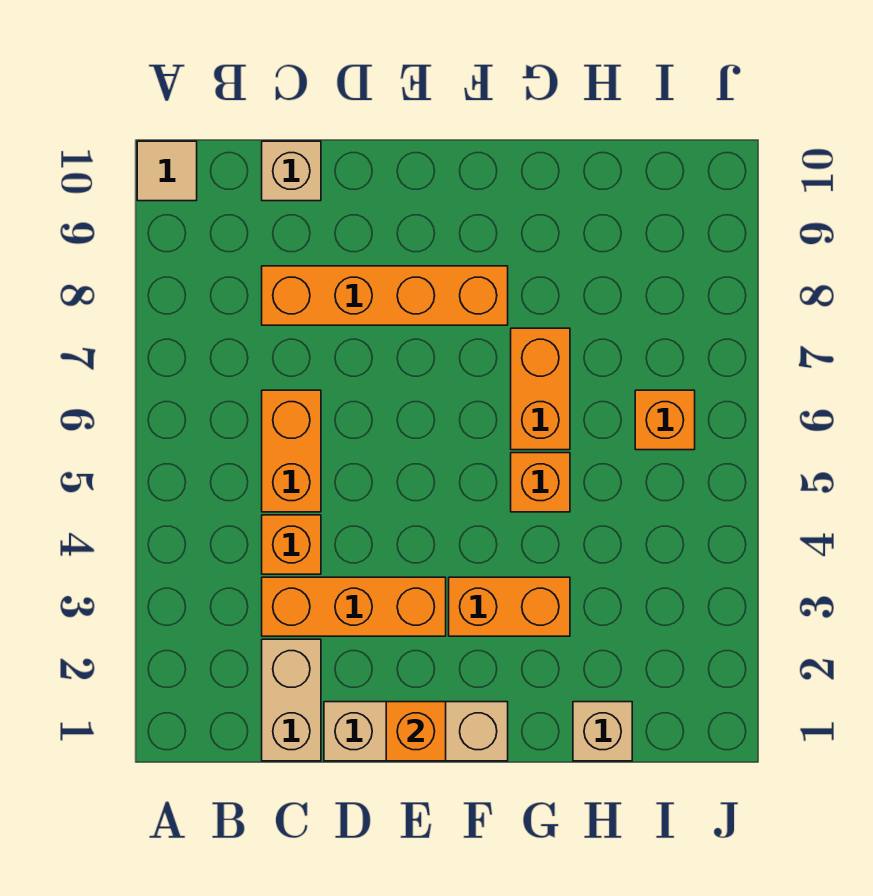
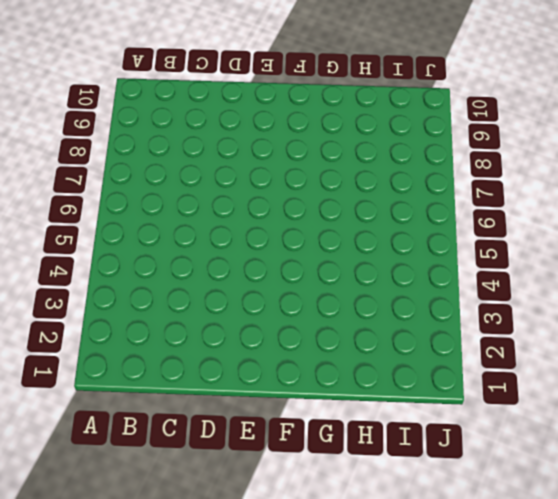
none -> tan tile A10 level 1
none -> tan brick C1:C2 level 1
none -> orange brick C3:E3 level 1

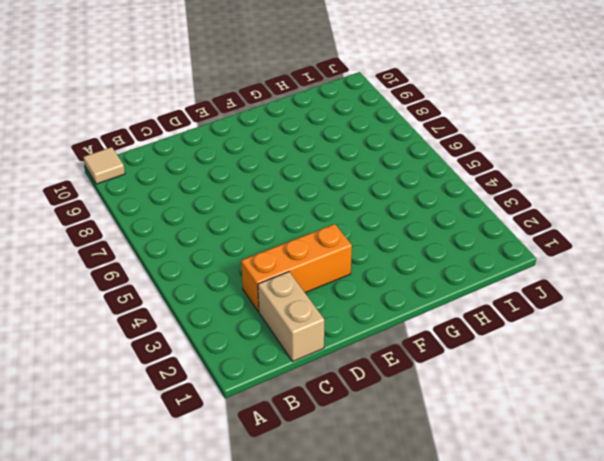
none -> orange brick C4 level 1
none -> orange brick C5:C6 level 1
none -> orange brick C8:F8 level 1

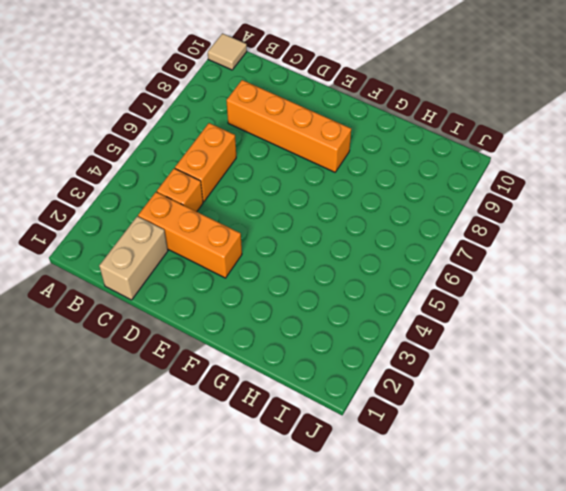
none -> tan brick C10 level 1
none -> tan brick D1:F1 level 1
none -> orange brick F3:G3 level 1

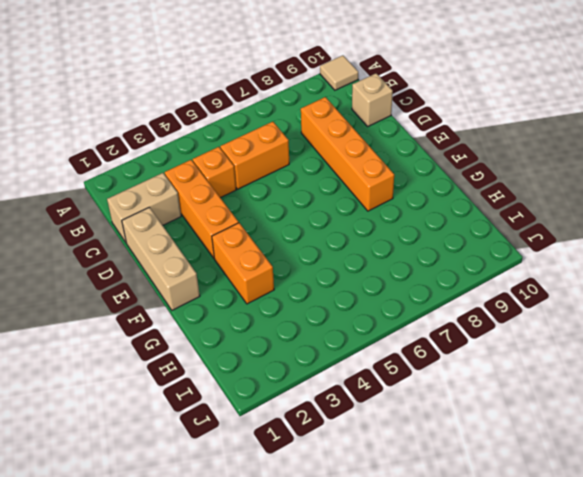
none -> orange brick G5 level 1
none -> orange brick G6:G7 level 1
none -> tan brick H1 level 1

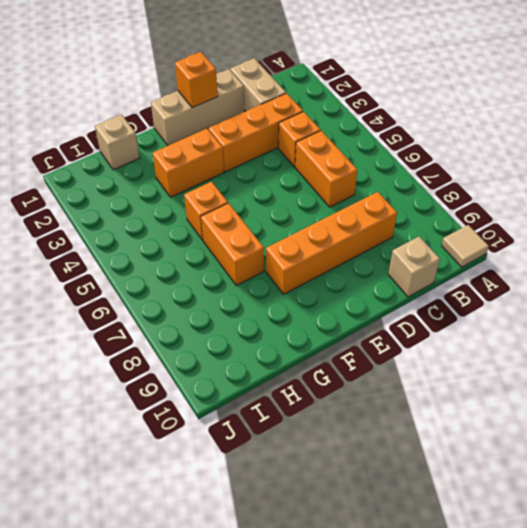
none -> orange brick I6 level 1

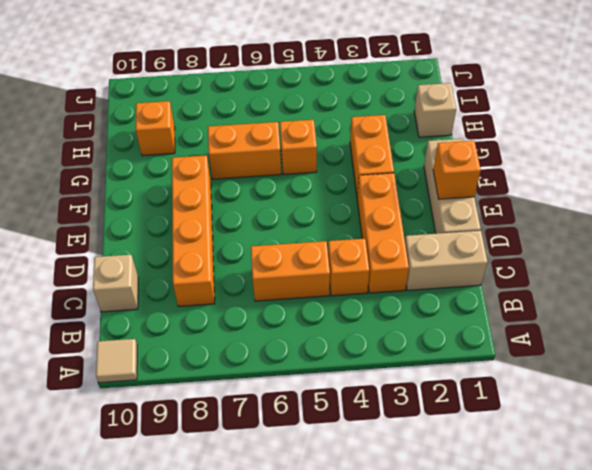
orange brick H9 level 1 -> orange brick I6 level 1

